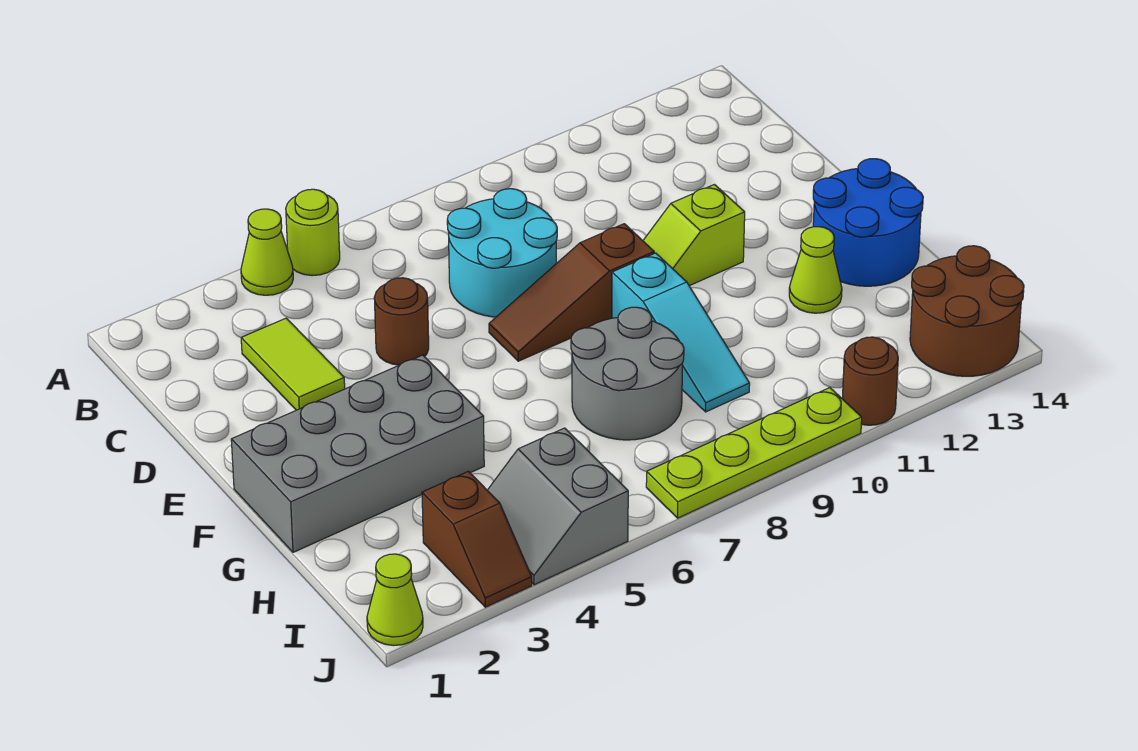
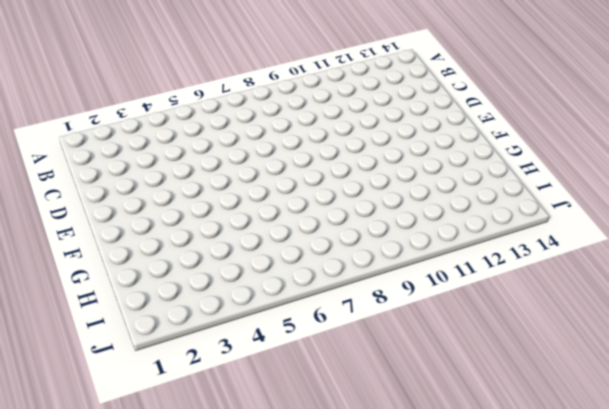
none -> lime cone A4 level 1
none -> lime round brick A5 level 1
none -> lime tile C3:D3 level 1

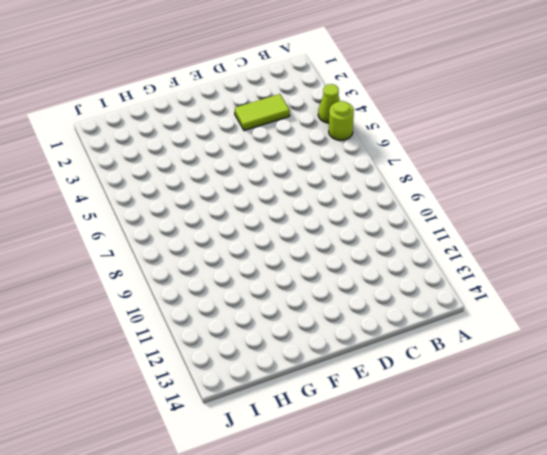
none -> cyan round brick C7:D8 level 1
none -> brown round brick D5 level 1
none -> brown slope E7:E9 level 1 top 9

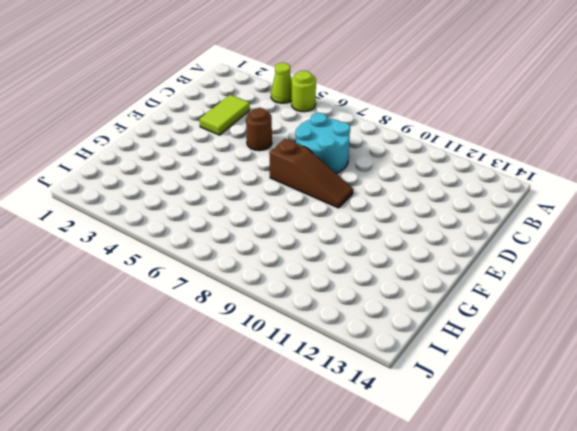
brown slope E7:E9 level 1 top 7 -> brown slope E7:E9 level 1 top 9
none -> lime slope E10:E11 level 1 top 11
none -> grey brick F1:G4 level 1
none -> cyan slope F9:H9 level 1 top F

